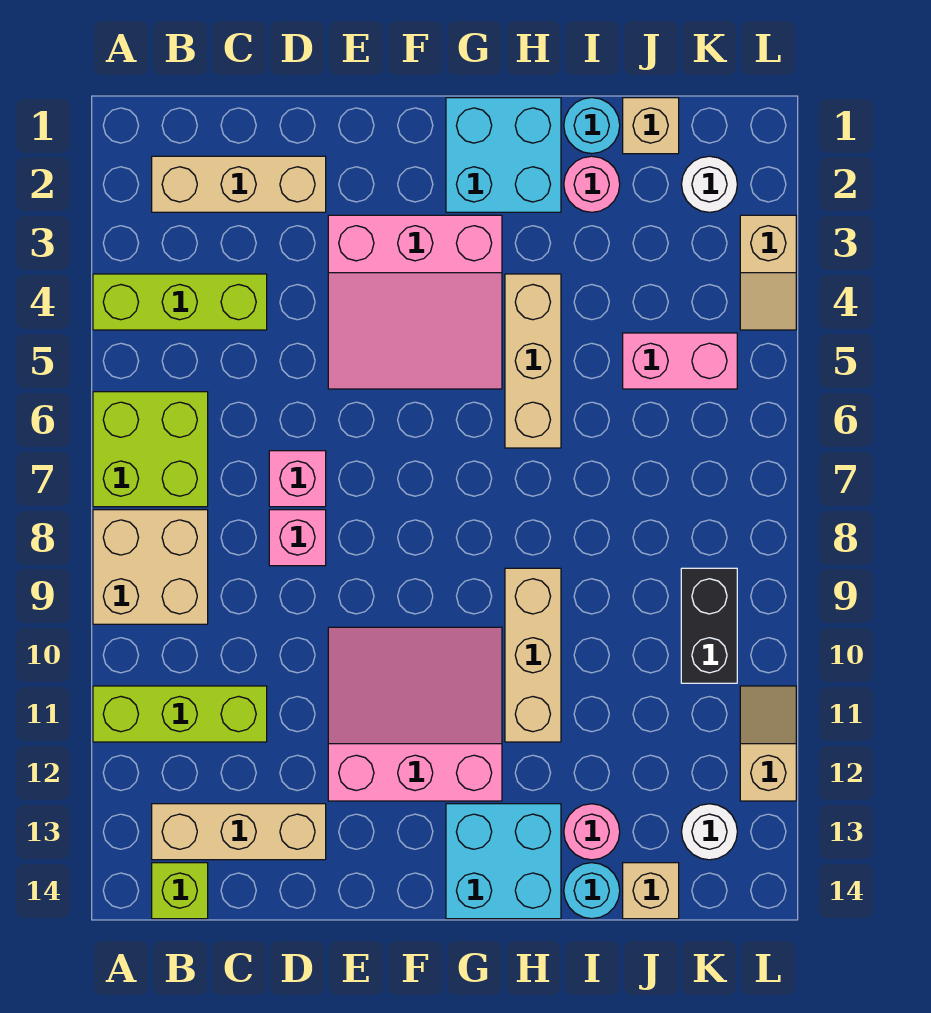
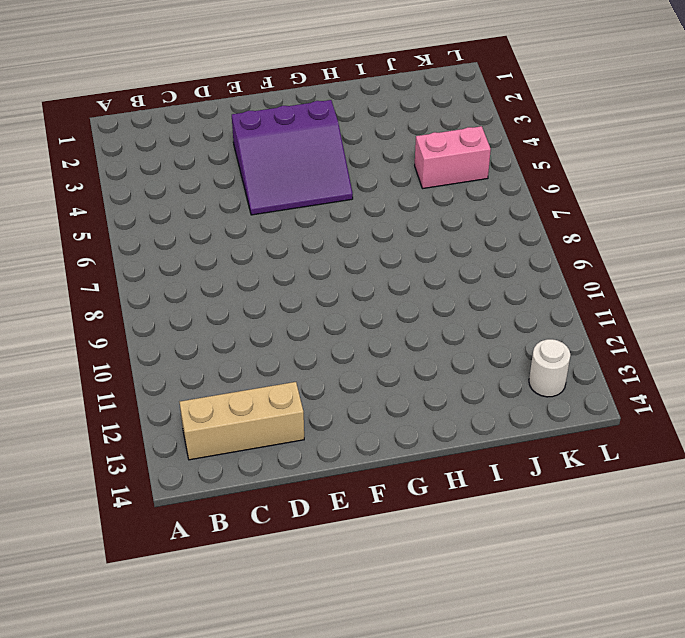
purple slope E3:G5 level 1 top 3 -> pink slope E3:G5 level 1 top 3
none -> lime brick A4:C4 level 1
none -> lime brick A6:B7 level 1
none -> tan brick A8:B9 level 1

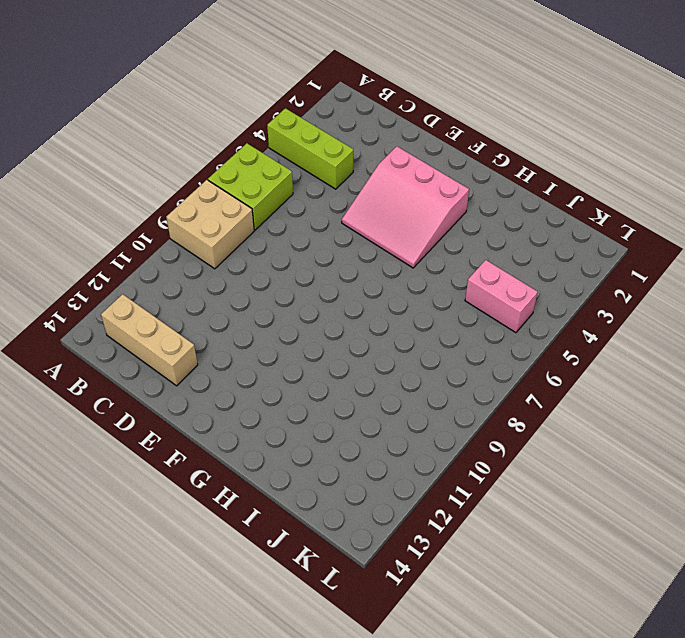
none -> lime brick A11:C11 level 1
none -> tan brick B2:D2 level 1
none -> lime brick B14 level 1

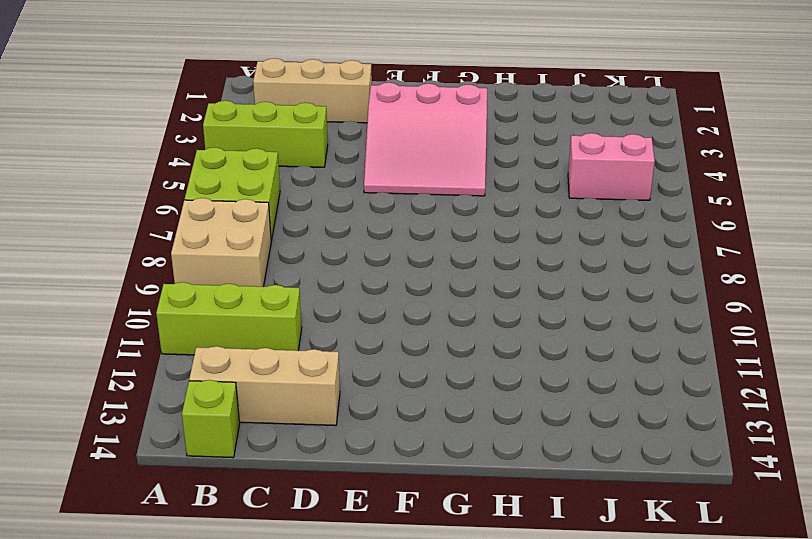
none -> pink brick D7 level 1
none -> pink brick D8 level 1
none -> pink slope E10:G12 level 1 top 12

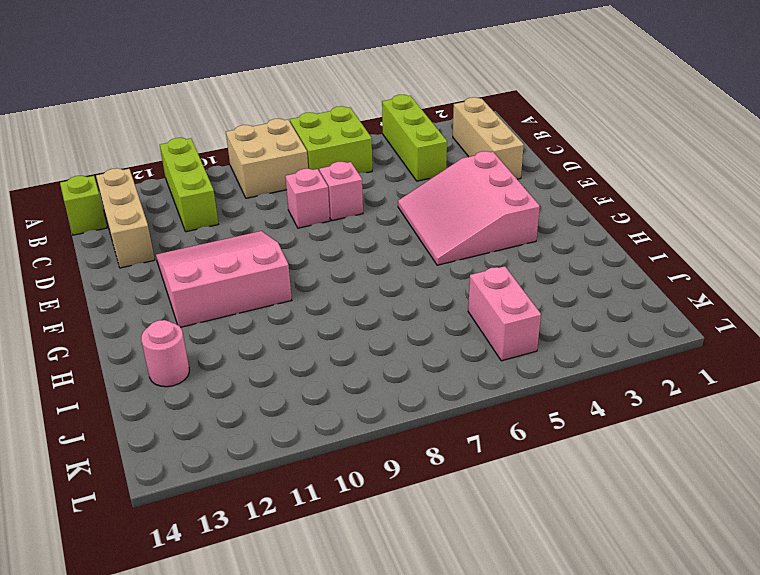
pink slope E10:G12 level 1 top G -> pink slope E10:G12 level 1 top 12
none -> cyan brick G1:H2 level 1
none -> cyan brick G13:H14 level 1
none -> tan brick H4:H6 level 1

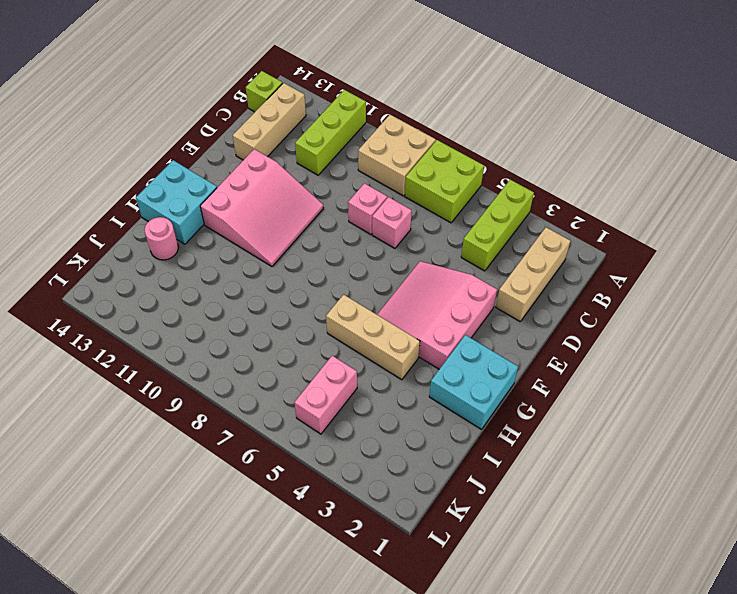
none -> tan brick H9:H11 level 1
none -> cyan round brick I1 level 1
none -> pink round brick I2 level 1

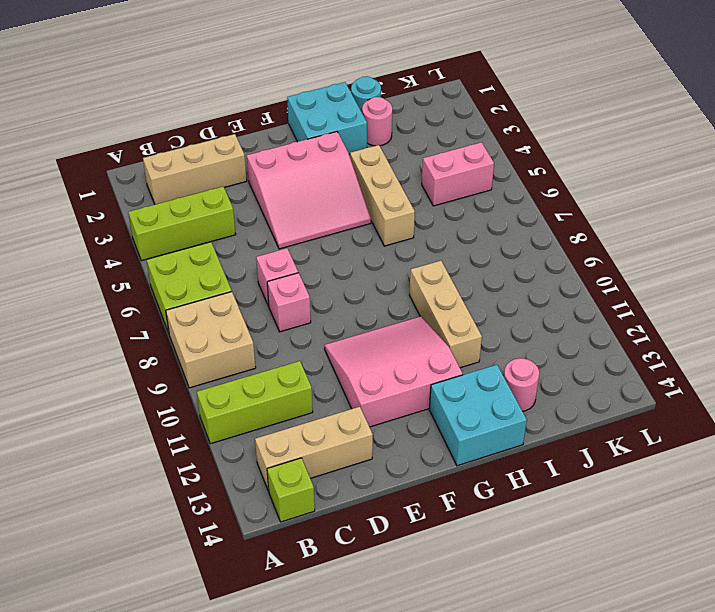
none -> cyan round brick I14 level 1
none -> tan brick J1 level 1
none -> tan brick J14 level 1

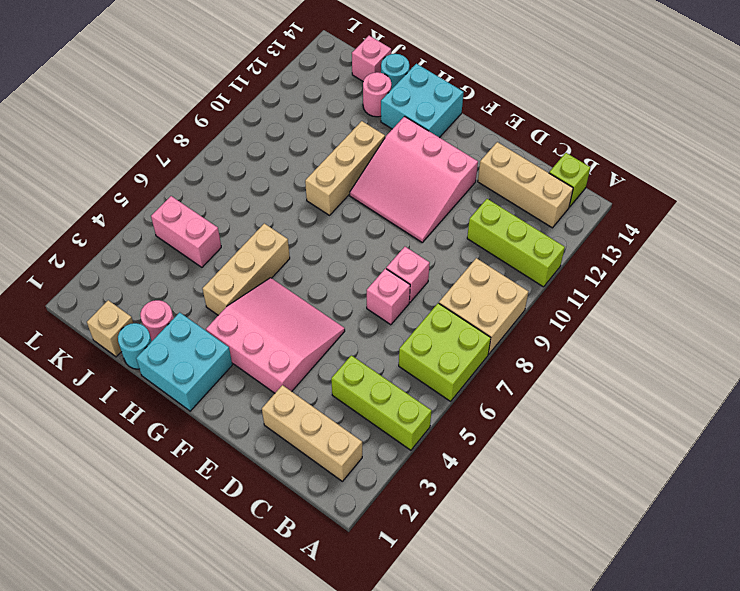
pink brick J14 level 1 -> tan brick J14 level 1
none -> white round brick K2 level 1
none -> black brick K9:K10 level 1
none -> white round brick K13 level 1

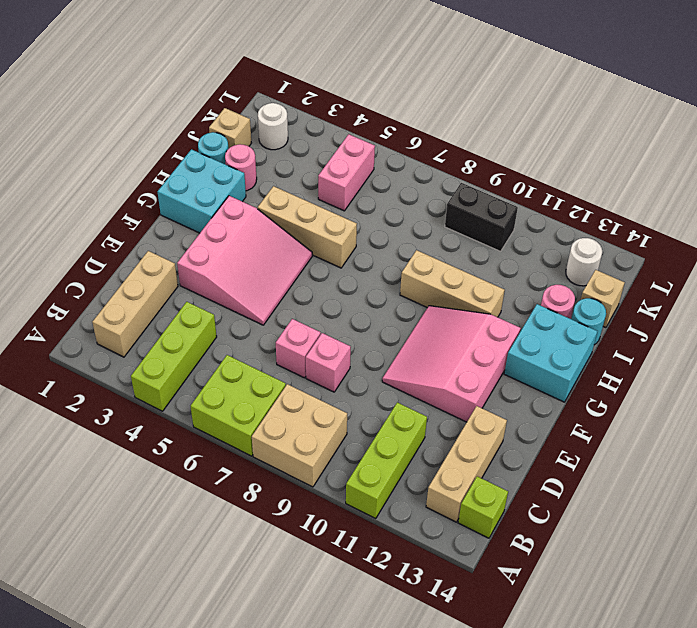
none -> tan slope L3:L4 level 1 top 3
none -> tan slope L11:L12 level 1 top 12

